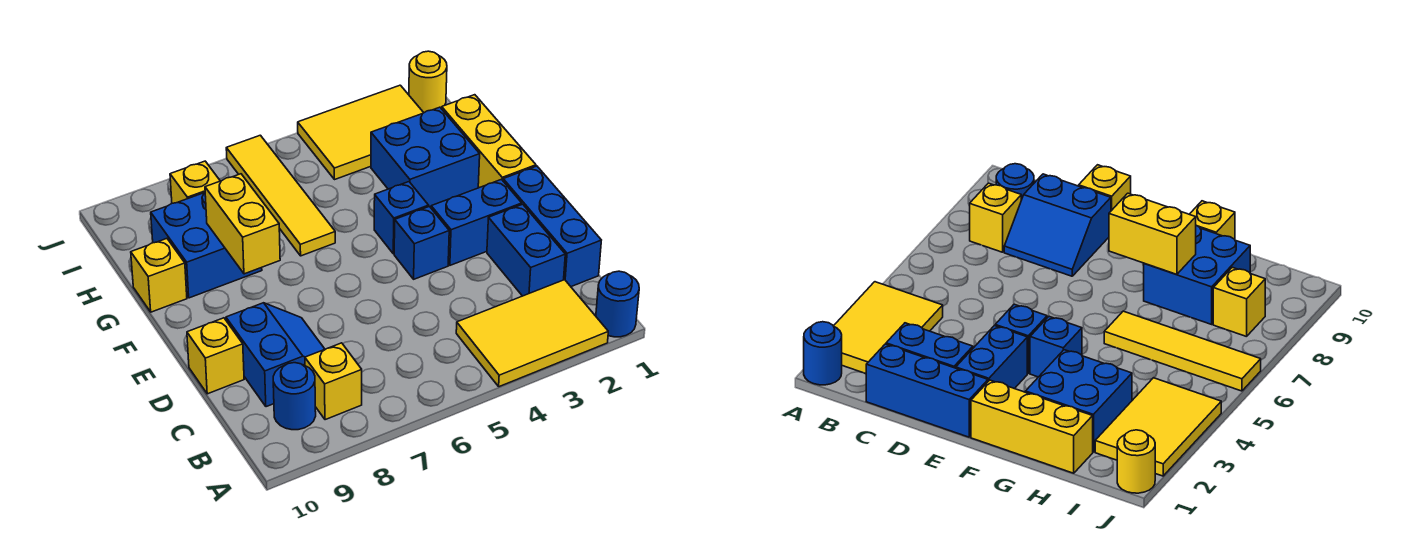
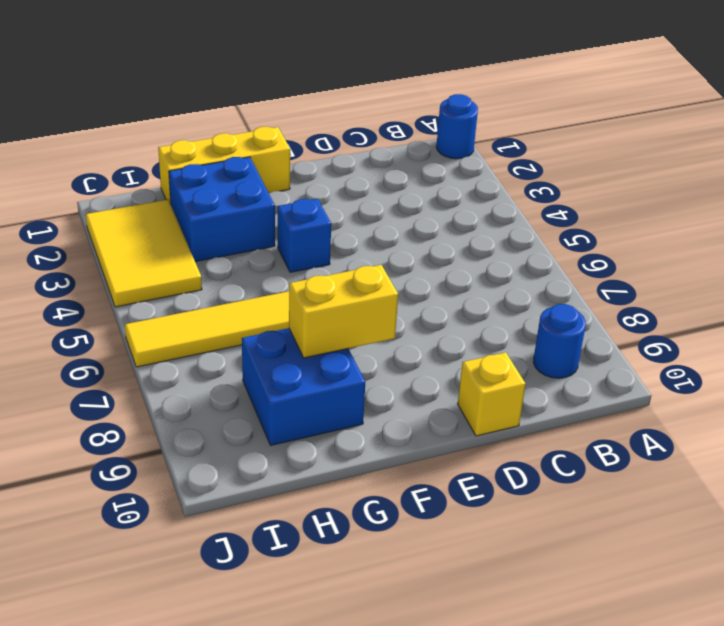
none -> yellow tile A2:B4 level 1
none -> yellow brick B8 level 1
none -> blue brick C1:E1 level 1

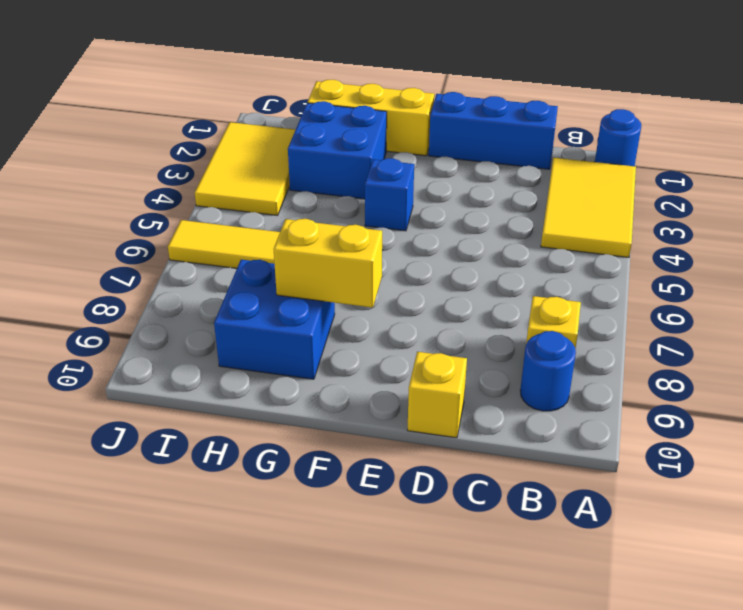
none -> blue brick C2:D2 level 1
none -> blue slope C8:D9 level 1 top 9
none -> blue brick E2:E3 level 1

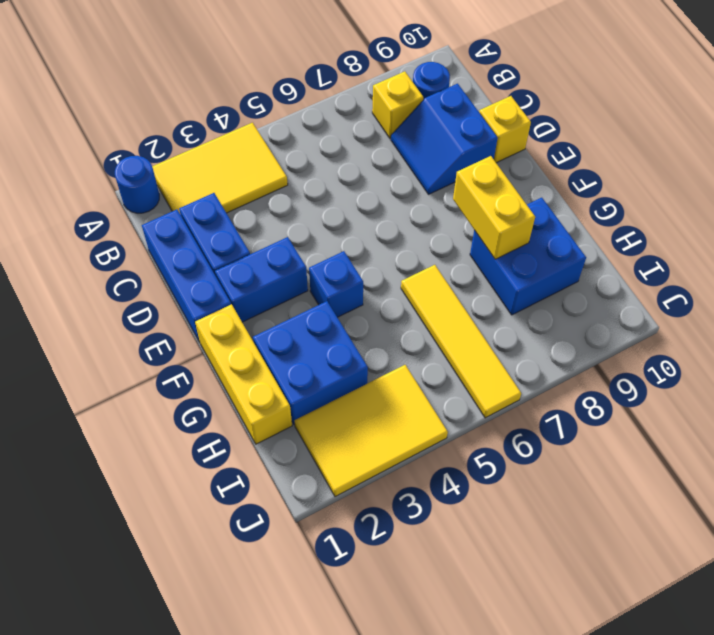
none -> blue brick E4 level 1
none -> yellow brick G10 level 1
none -> yellow brick I8 level 1

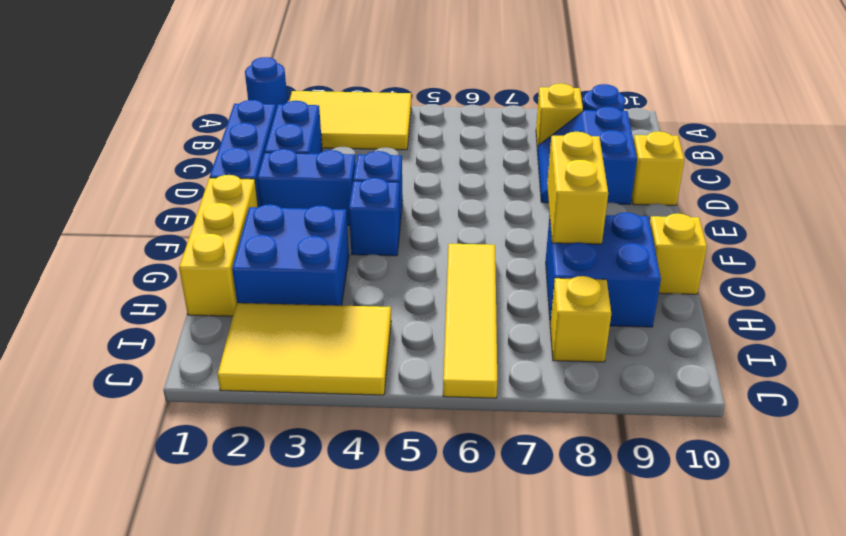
none -> yellow round brick J1 level 1

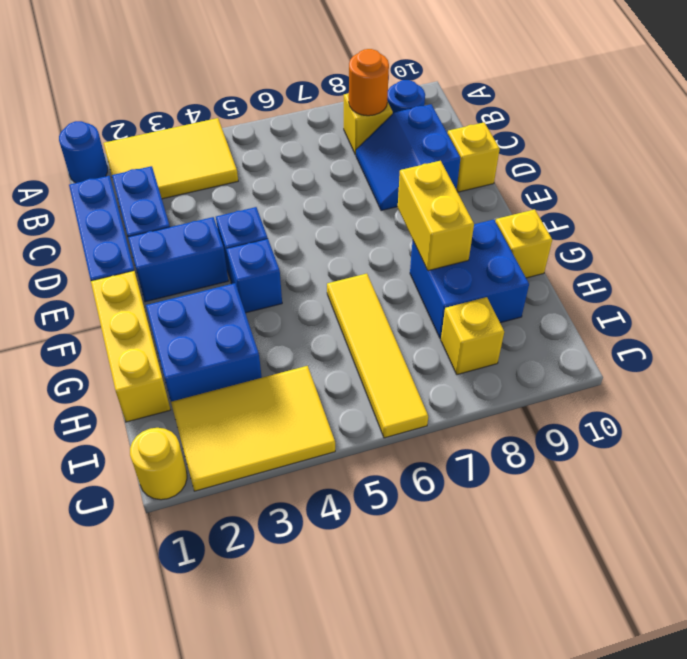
orange round brick B8 level 2 -> none

